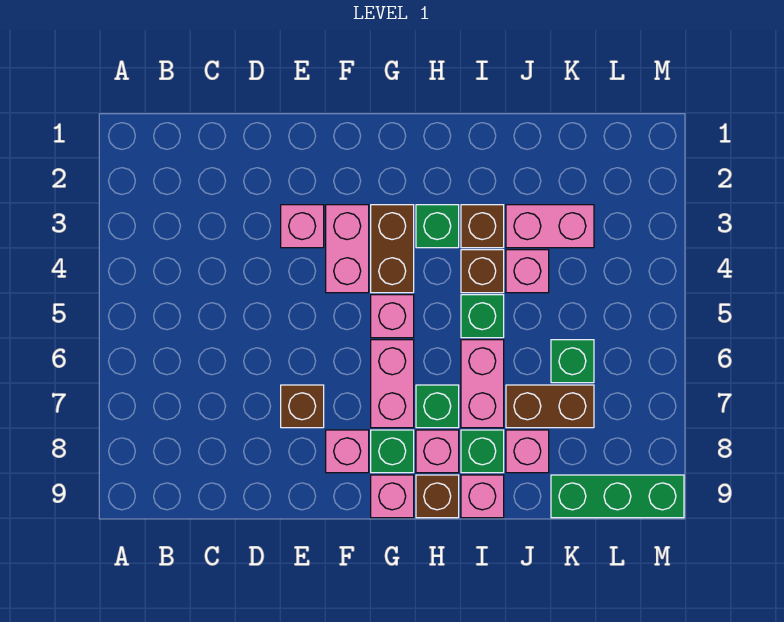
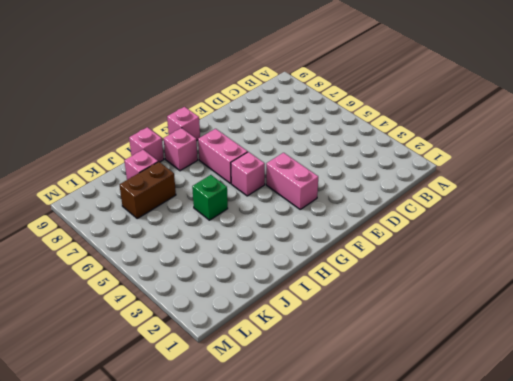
none -> pink brick E3 level 1
none -> brown brick E7 level 1
none -> pink brick F8 level 1

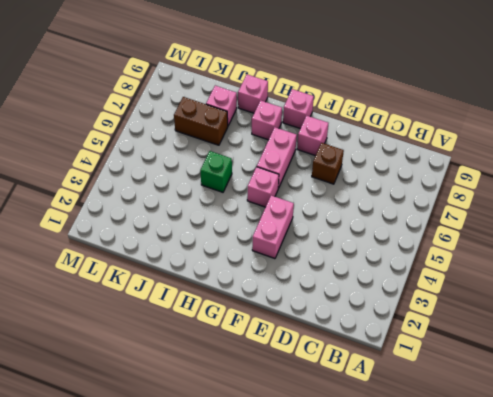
none -> pink brick E3 level 1
none -> brown brick G3:G4 level 1
none -> green brick G8 level 1

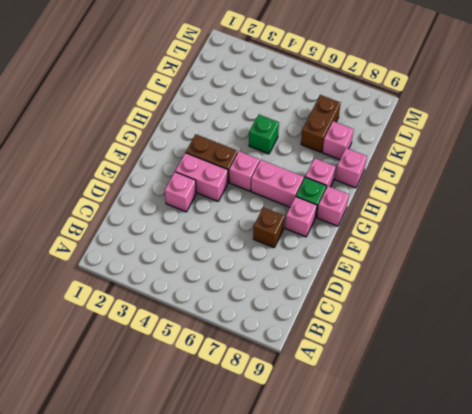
none -> green brick H3 level 1
none -> green brick H7 level 1
none -> brown brick H9 level 1

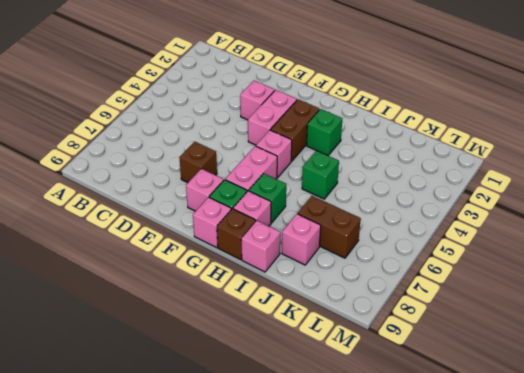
none -> brown brick I3 level 1
none -> brown brick I4 level 1
none -> pink brick I6:I7 level 1

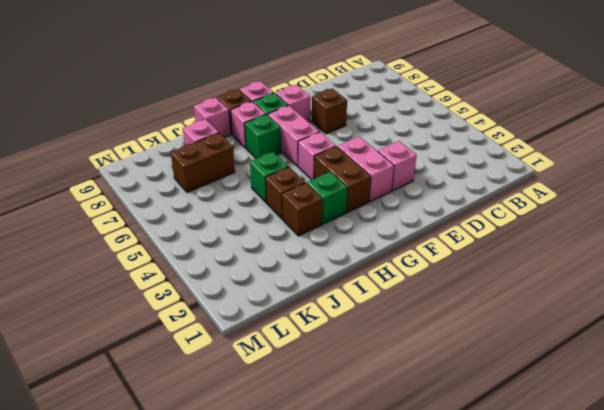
none -> pink brick I6:I7 level 1
none -> green brick I8 level 1
none -> pink brick J3:K3 level 1

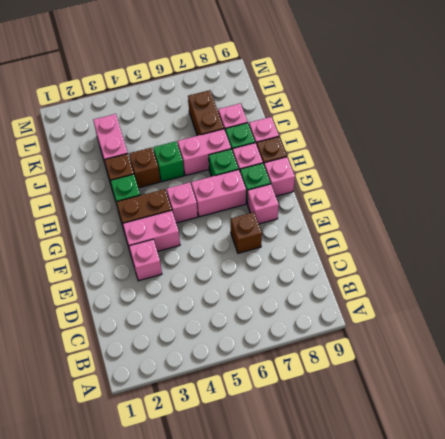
none -> pink brick J4 level 1
none -> green brick K6 level 1
none -> green brick K9:M9 level 1

